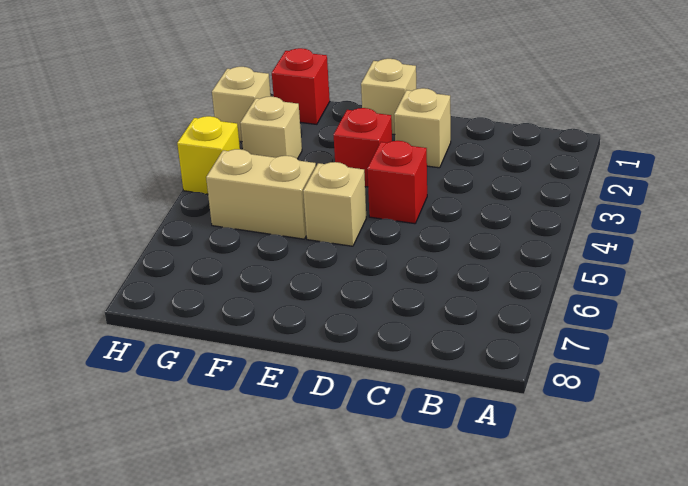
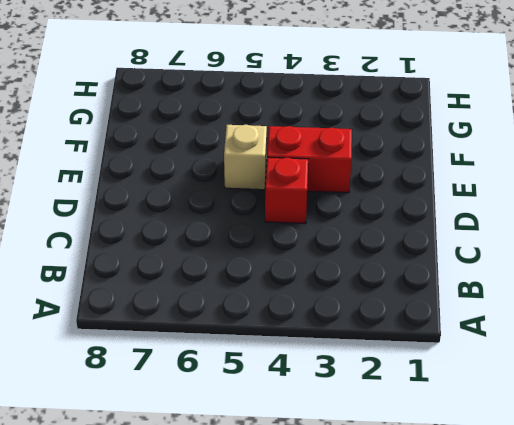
red brick E3:E4 level 1 -> red brick E3 level 1
none -> tan brick D2 level 1
none -> tan brick E1 level 1

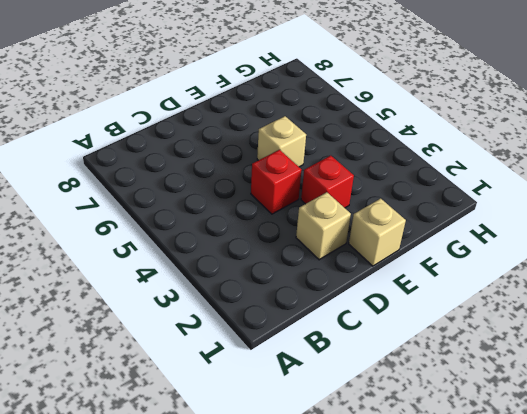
none -> tan brick F5:G5 level 1
none -> red brick G1 level 1

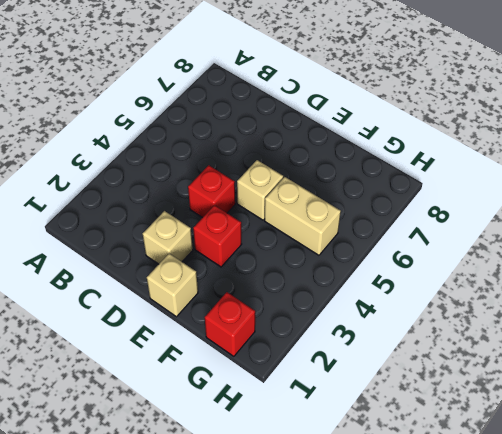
none -> tan brick G3 level 1
none -> tan brick H2 level 1

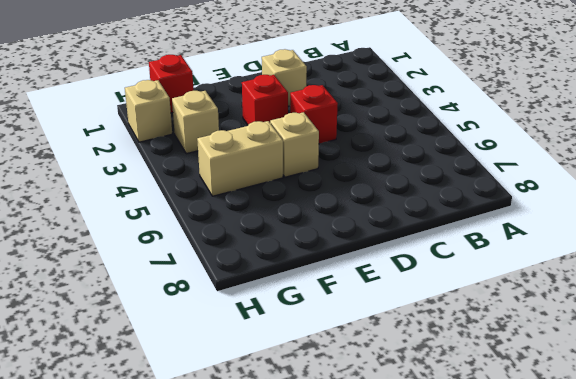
none -> tan brick E1 level 1
none -> yellow brick H4 level 1

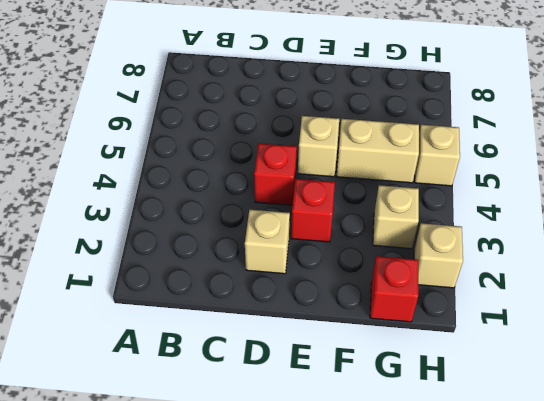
tan brick H5 level 1 -> tan brick E1 level 1
none -> yellow brick H4 level 1

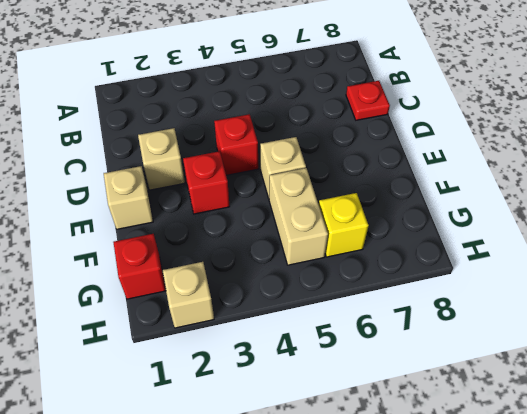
red plate C8 level 1 -> none
yellow brick G6 level 1 -> yellow brick H4 level 1
none -> tan brick G3 level 1

